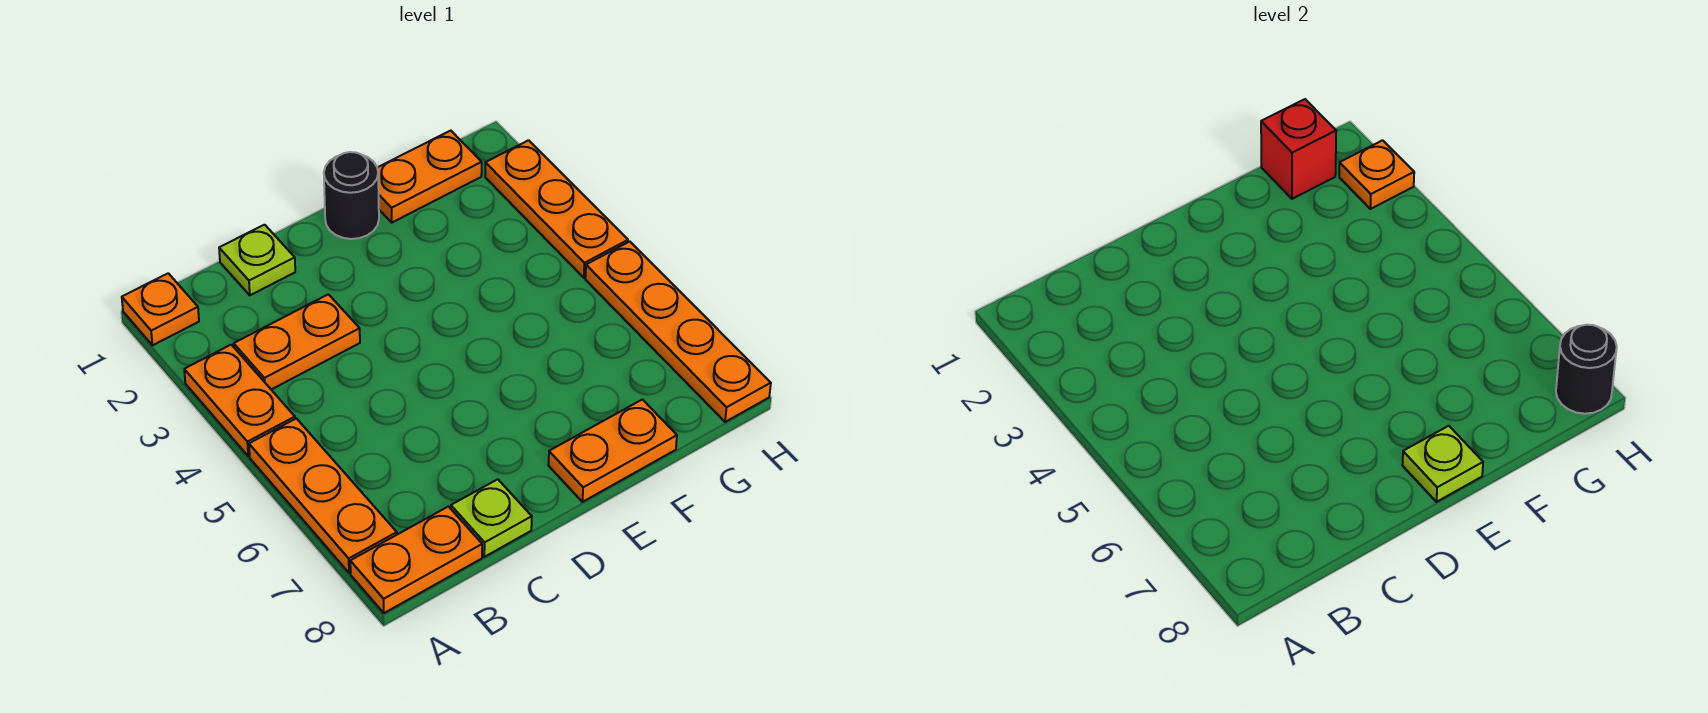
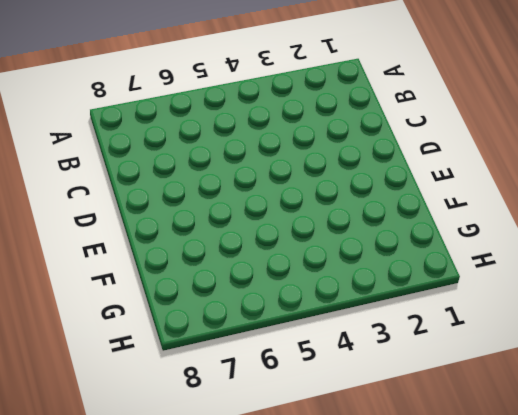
none -> orange plate A1 level 1
none -> orange plate A3:A4 level 1
none -> orange plate A5:A7 level 1

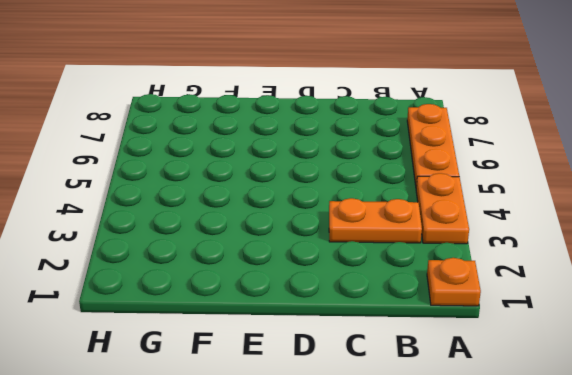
none -> orange plate A8:B8 level 1
none -> lime plate C1 level 1
none -> lime plate C8 level 1

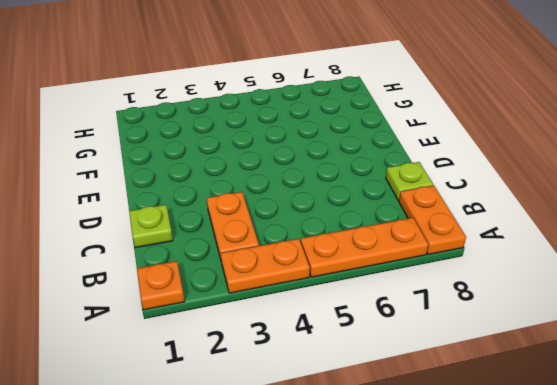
none -> black round brick E1 level 1
none -> orange plate E8:F8 level 1
none -> orange plate F1:G1 level 1

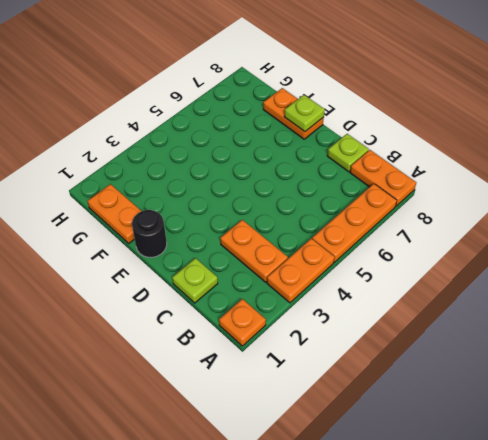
none -> orange plate H2:H4 level 1
none -> orange plate H5:H8 level 1
none -> red brick G1 level 2

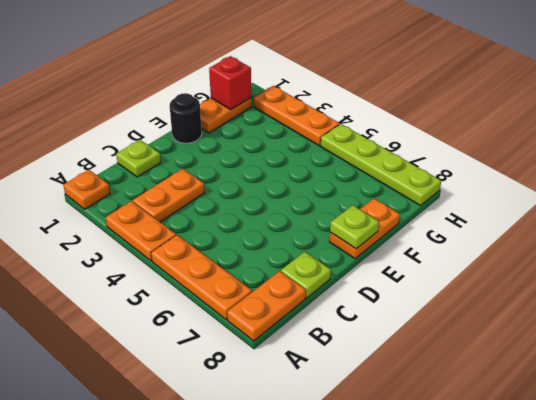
lime plate H5:H8 level 1 -> orange plate H5:H8 level 1
none -> orange plate H2 level 2
none -> black round brick H8 level 2

